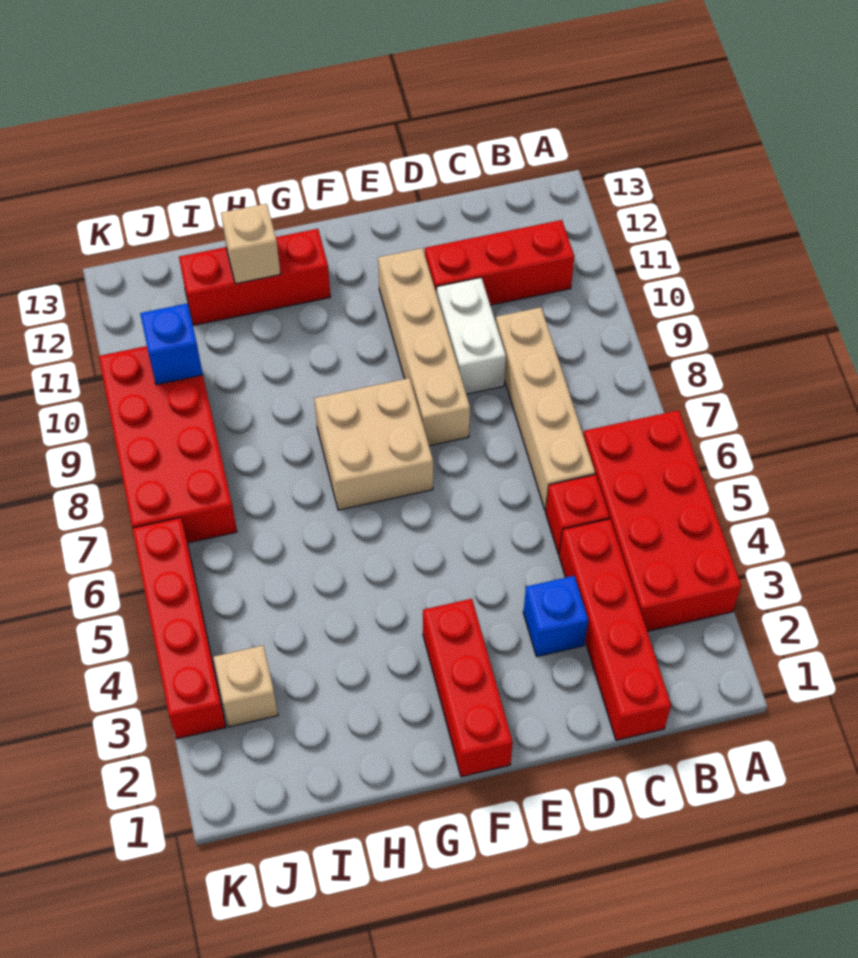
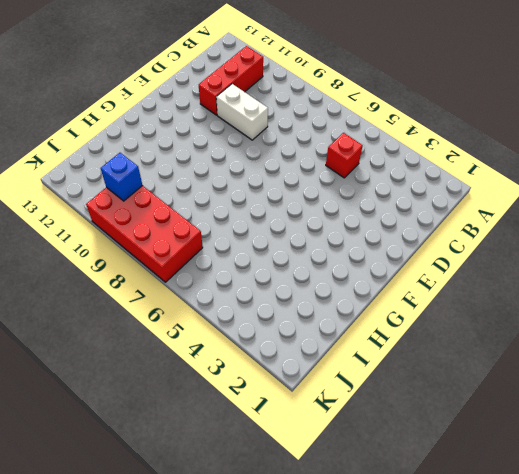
none -> red brick A3:B6 level 1
none -> red brick C1:C4 level 1
none -> tan brick C6:C9 level 1

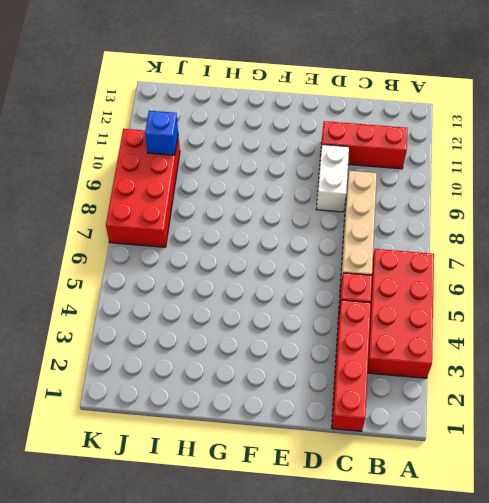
none -> blue brick D3 level 1
none -> tan brick E8:E11 level 1
none -> red brick F1:F3 level 1

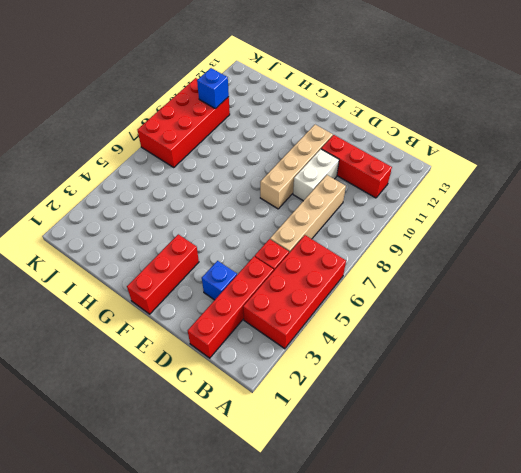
none -> tan brick F7:G8 level 1
none -> red brick G12:I12 level 1
none -> tan brick J3 level 1

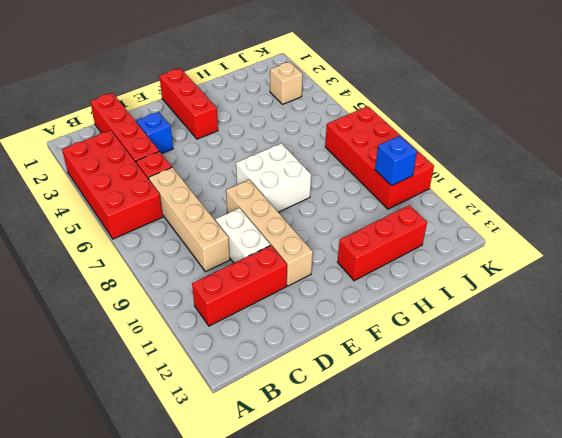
white brick F7:G8 level 1 -> tan brick F7:G8 level 1
none -> red brick K3:K6 level 1
none -> tan brick H12 level 2

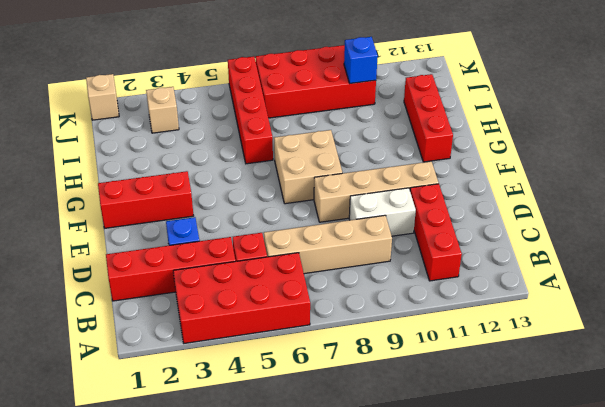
red brick H6:K6 level 1 -> red brick K3:K6 level 1
tan brick K1 level 1 -> tan brick H12 level 2

